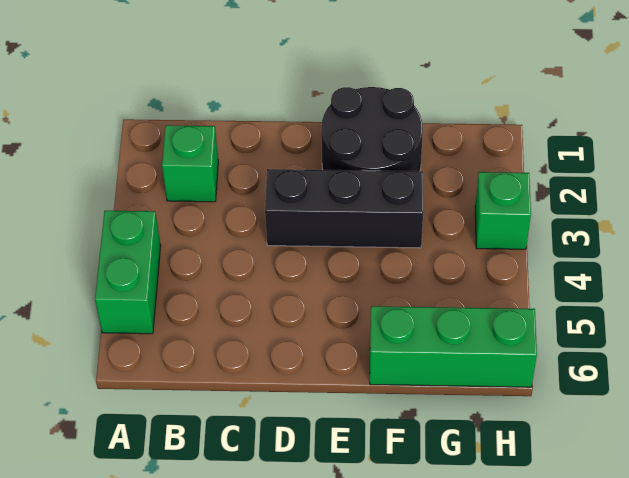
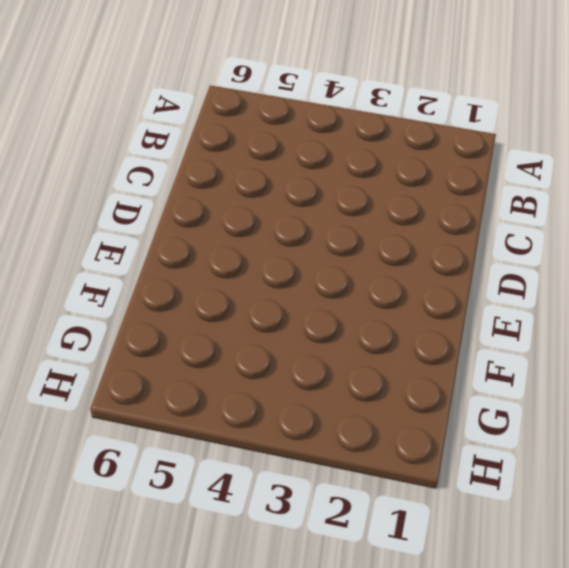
none -> green brick A4:A5 level 1
none -> green brick B2 level 1

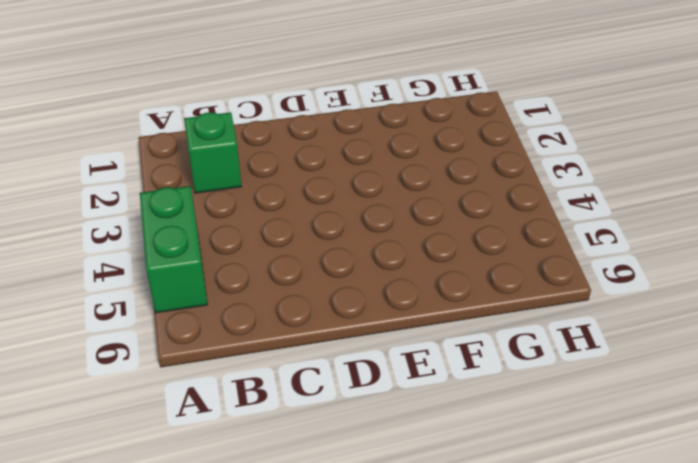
none -> black brick D3:F3 level 1
none -> black round brick E1:F2 level 1

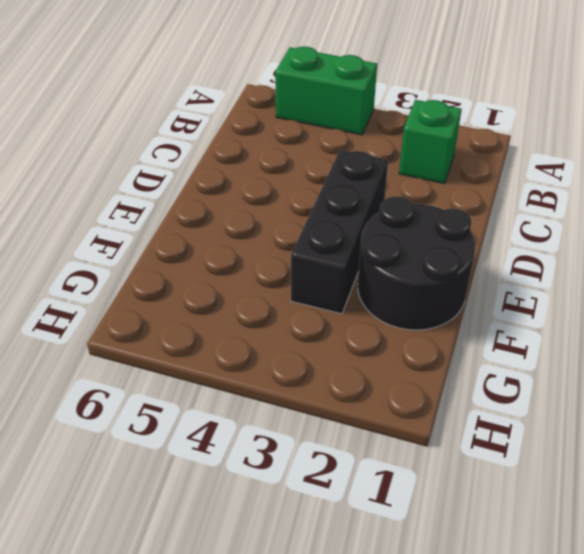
none -> green brick F6:H6 level 1
none -> green brick H3 level 1

